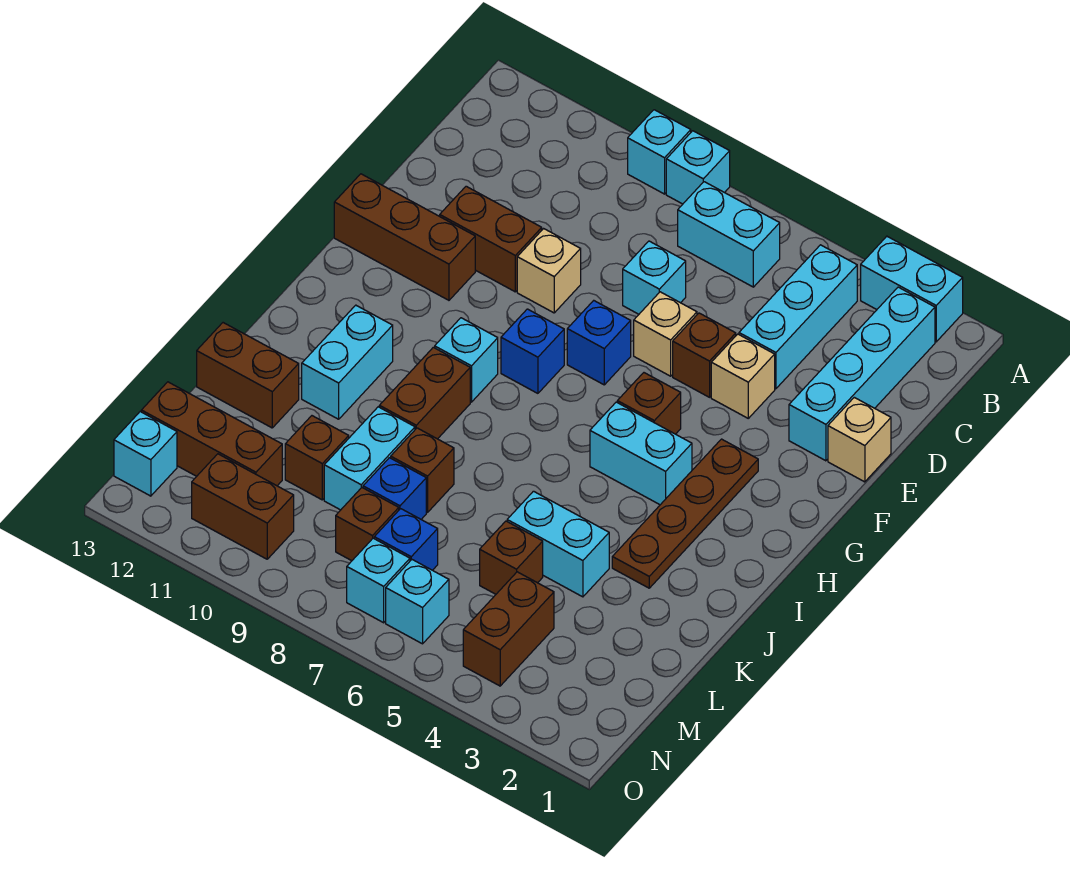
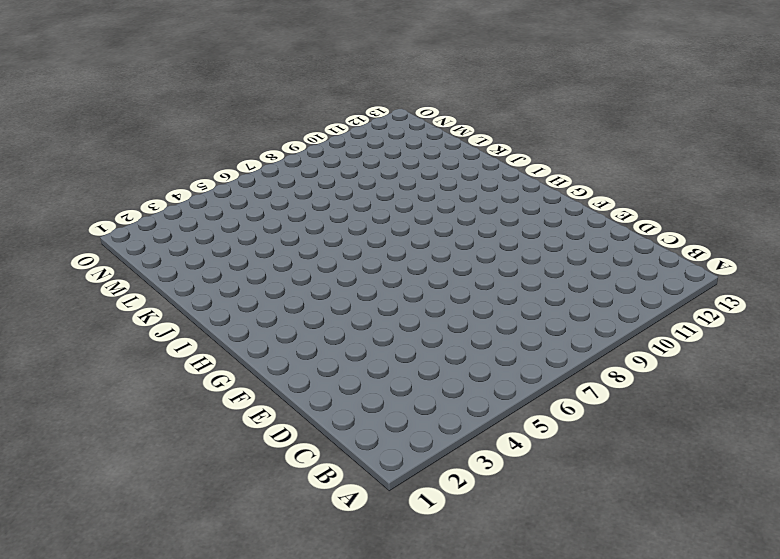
none -> cyan brick A2:A3 level 1
none -> cyan brick A8 level 1
none -> cyan brick A9 level 1
none -> cyan brick B2:E2 level 1

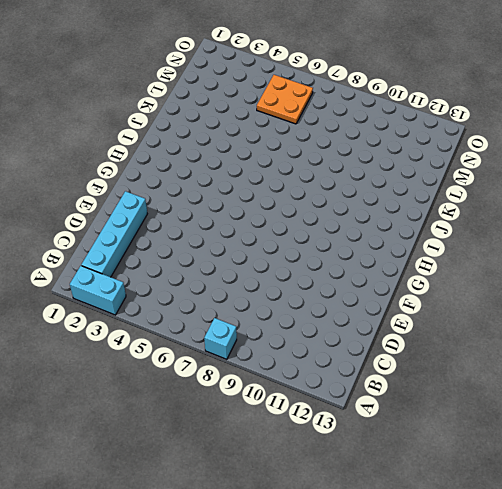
orange plate M5:N6 level 1 -> cyan brick N6 level 1
none -> cyan brick A9 level 1
none -> cyan brick B4:D4 level 1
none -> cyan brick B6:B7 level 1
none -> cyan brick D7 level 1

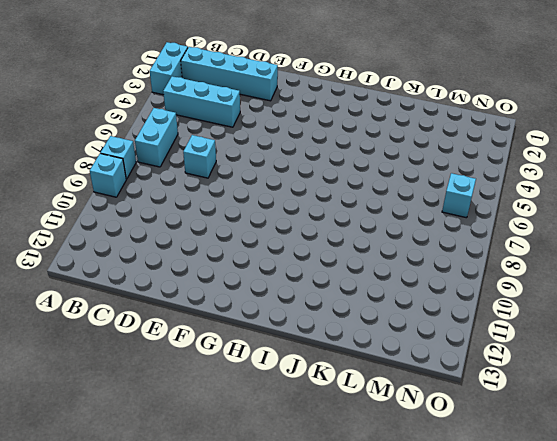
none -> tan brick E1 level 1
none -> tan brick E4 level 1
none -> brown brick E5 level 1
none -> tan brick E6 level 1

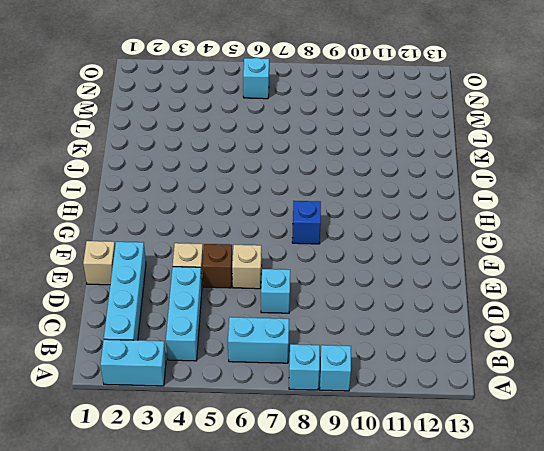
none -> tan brick E9 level 1
none -> brown brick E10:E11 level 1
none -> blue brick F7 level 1
none -> brown brick F11:F13 level 1

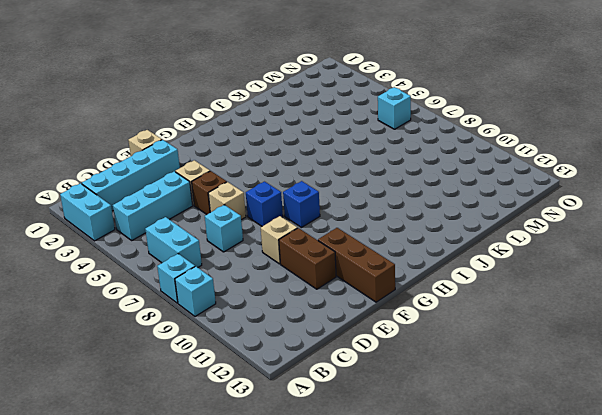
none -> brown plate G3:J3 level 1
none -> brown brick G5 level 1
none -> cyan brick H4:H5 level 1
none -> cyan brick H9 level 1

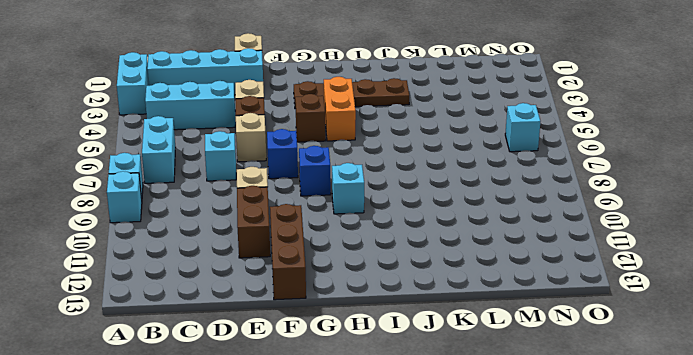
orange brick H4:H5 level 1 -> cyan brick H4:H5 level 1
none -> brown brick I9:J9 level 1
none -> cyan brick I11:J11 level 1
none -> cyan brick K4:K5 level 1
none -> brown brick K8 level 1

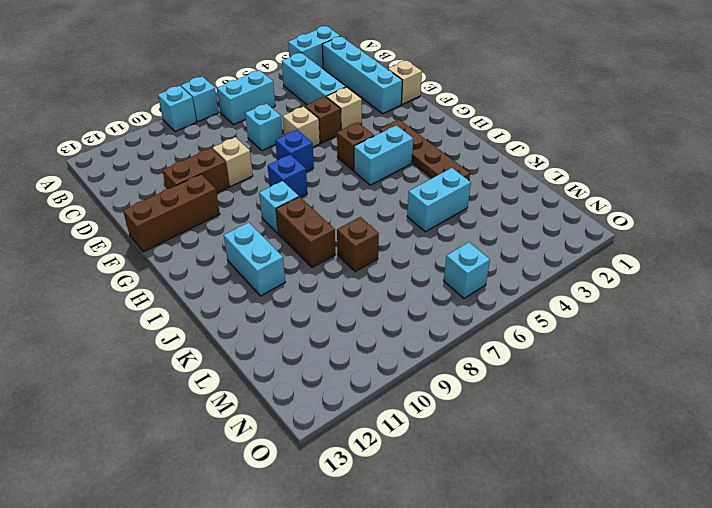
none -> cyan brick K9:L9 level 1
none -> brown brick K12:K13 level 1
none -> brown brick L5 level 1
none -> blue brick L8 level 1

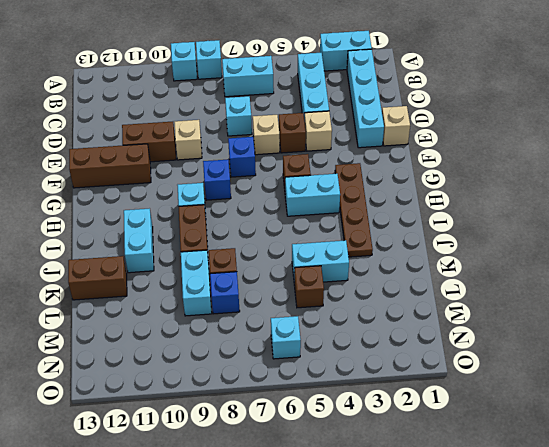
none -> brown brick L10 level 1
none -> brown brick M4:N4 level 1
none -> blue brick M7 level 1
none -> brown brick M8 level 1

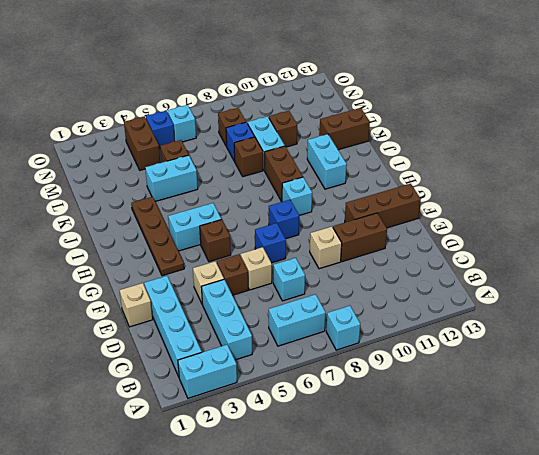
blue brick N5 level 1 -> blue brick M7 level 1
none -> cyan brick A9 level 1
none -> brown brick M11:M13 level 1
none -> cyan brick N7 level 1
none -> brown brick N10:N11 level 1

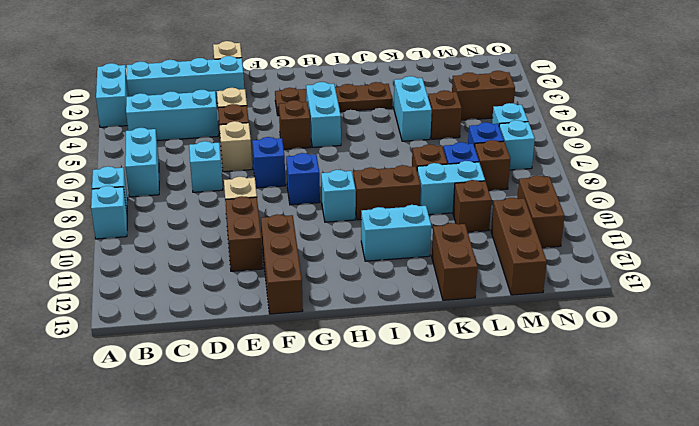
none -> cyan brick N13 level 1

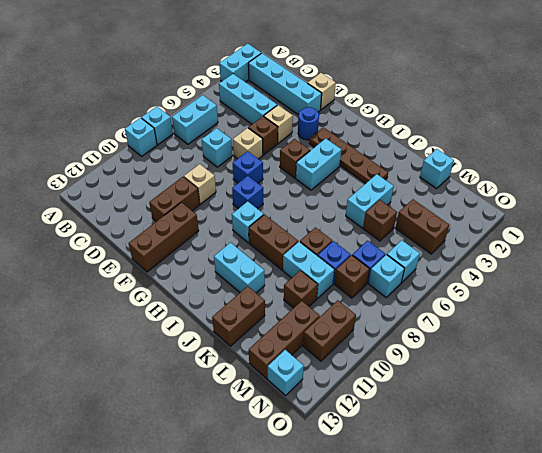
blue round brick F3 level 1 -> none
cyan brick L1 level 1 -> none

